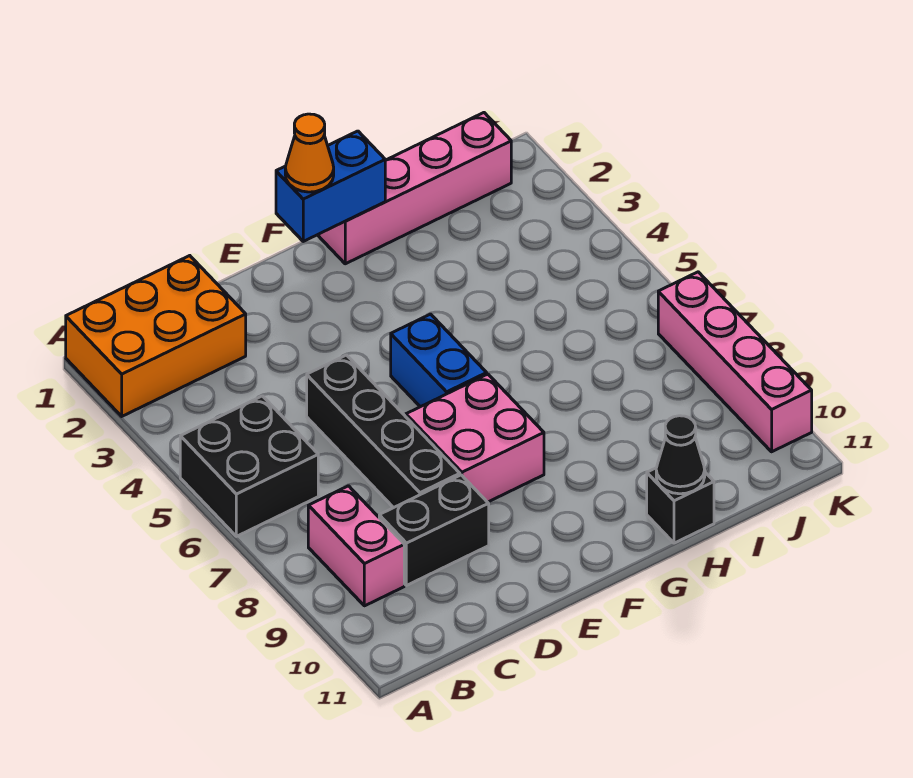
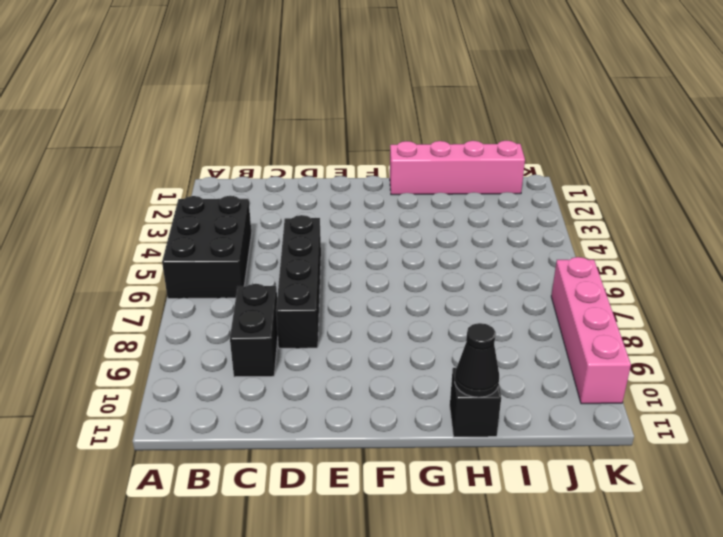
black brick A4:B6 level 1 -> black brick A5:B6 level 1
black brick C8:C9 level 1 -> black brick C9:D9 level 1
none -> orange brick A1:C2 level 1
none -> pink brick B8:B9 level 1
none -> pink brick E7:F8 level 1

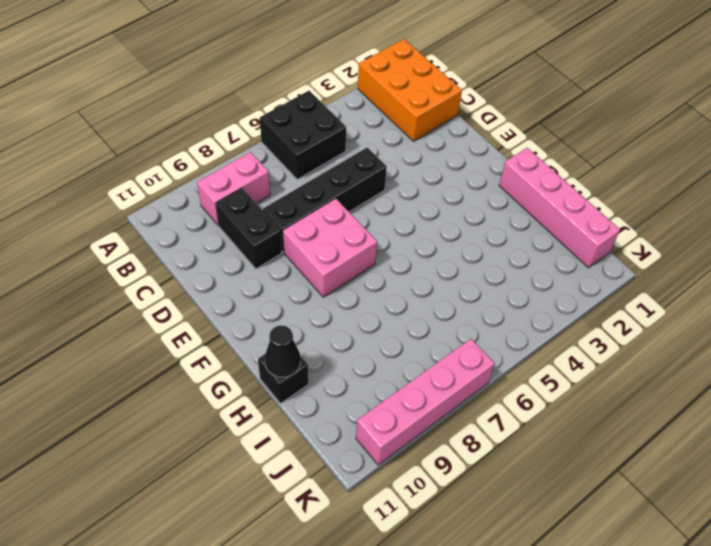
none -> blue brick F5:F6 level 1
none -> blue brick F1:G1 level 2
none -> orange cone F1 level 3

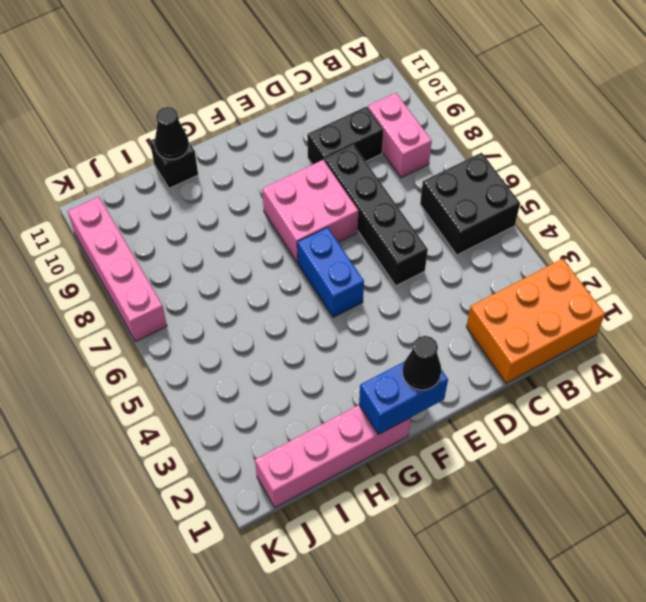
black cone F1 level 3 -> orange cone F1 level 3

